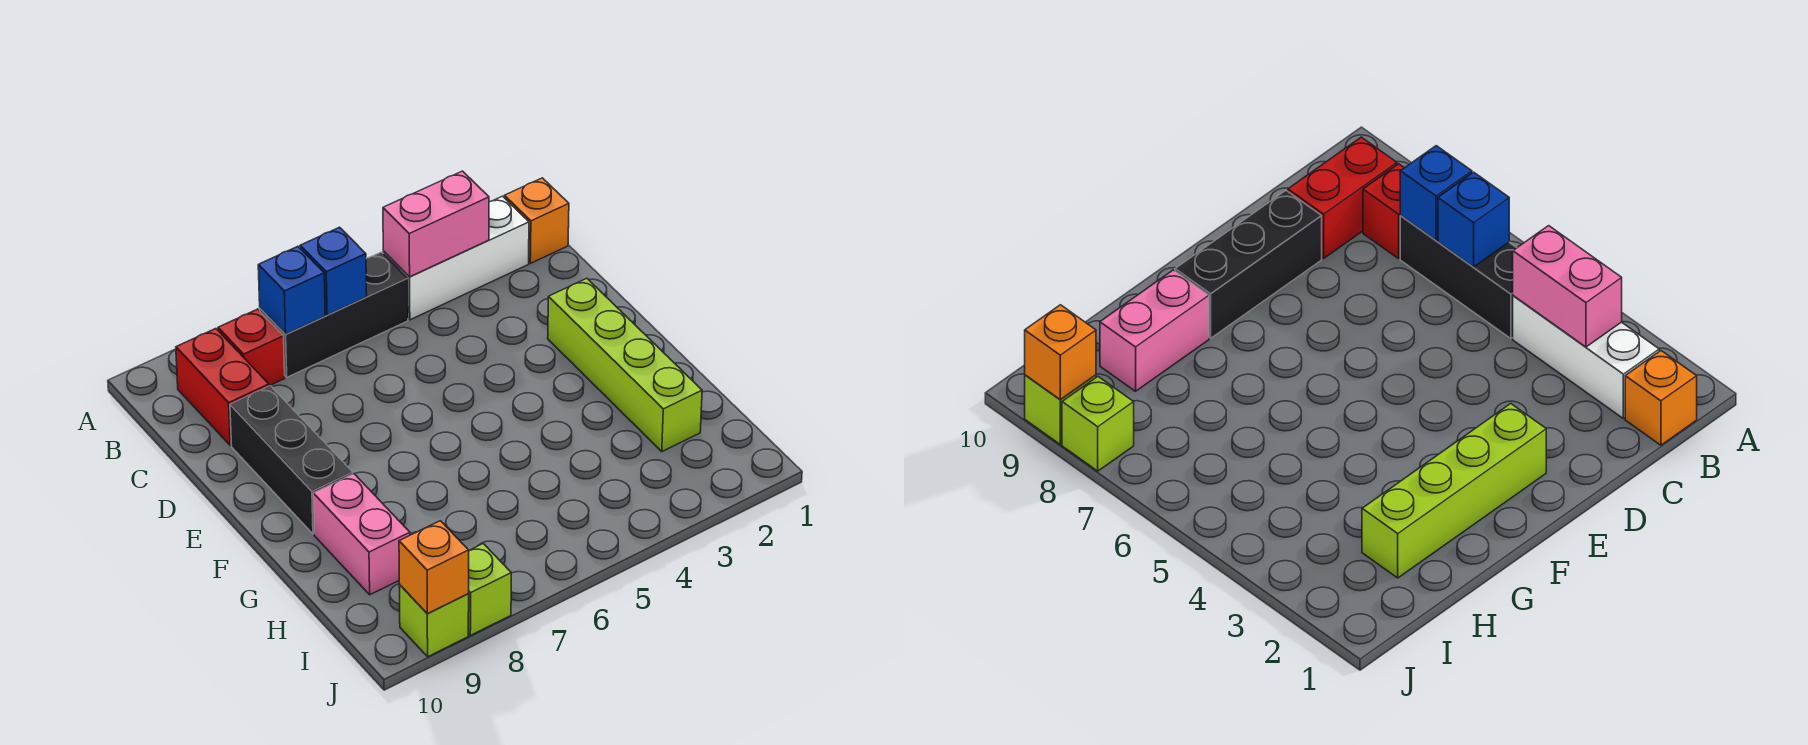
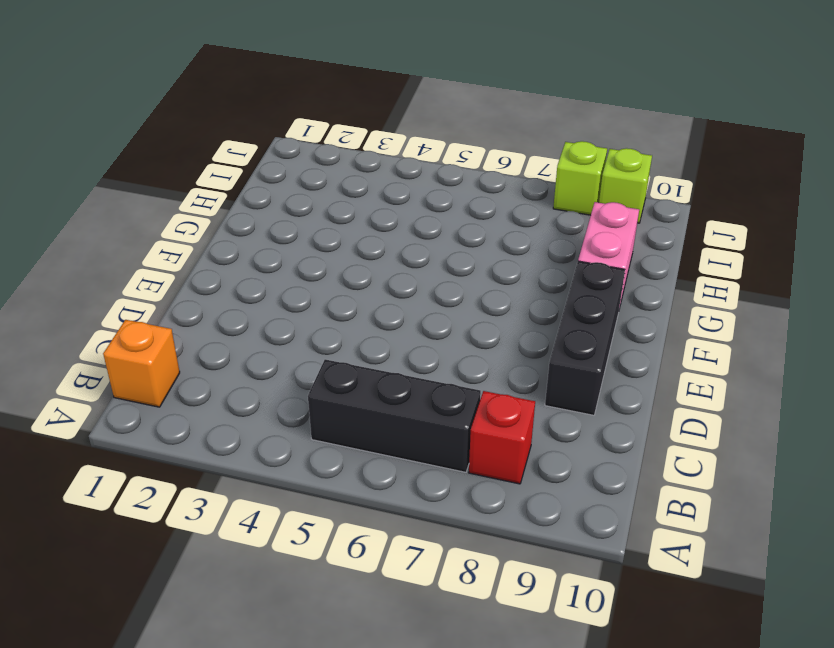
none -> white brick B2:B4 level 1
none -> red brick B9:C9 level 1
none -> lime brick E2:H2 level 1

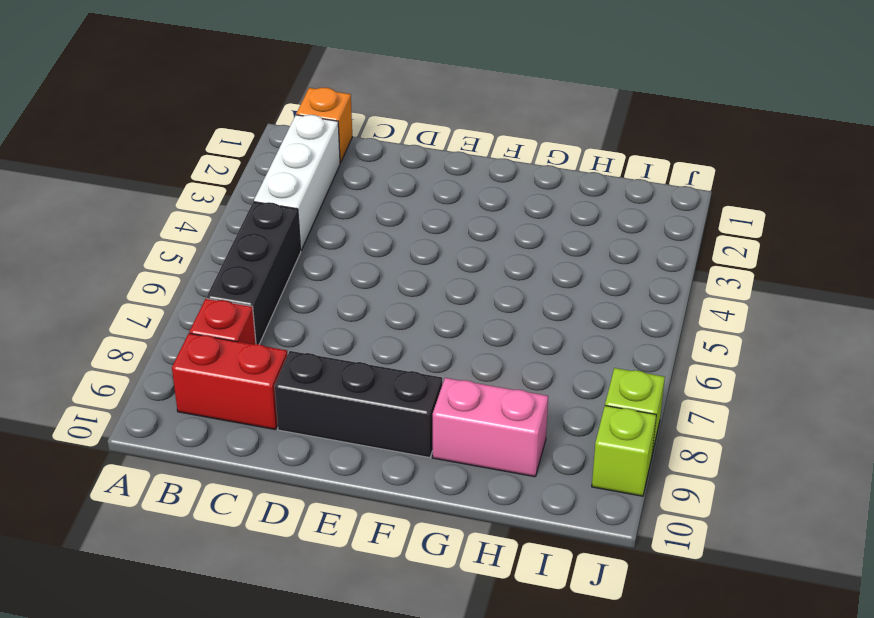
none -> lime brick E2:H2 level 1
none -> pink brick B3:B4 level 2
none -> blue brick B6 level 2

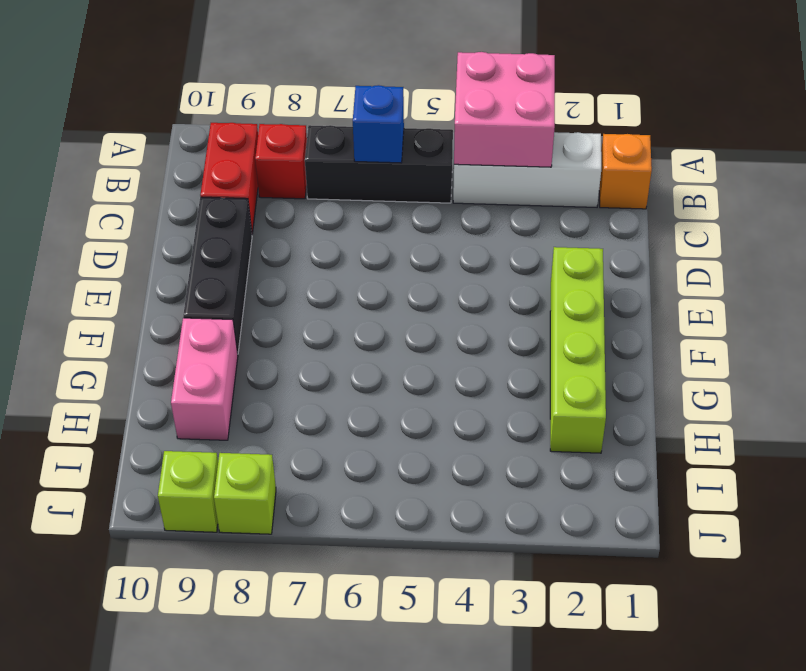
pink brick A3:B4 level 2 -> pink brick B3:B4 level 2
none -> blue brick B7 level 2
none -> orange brick J9 level 2

